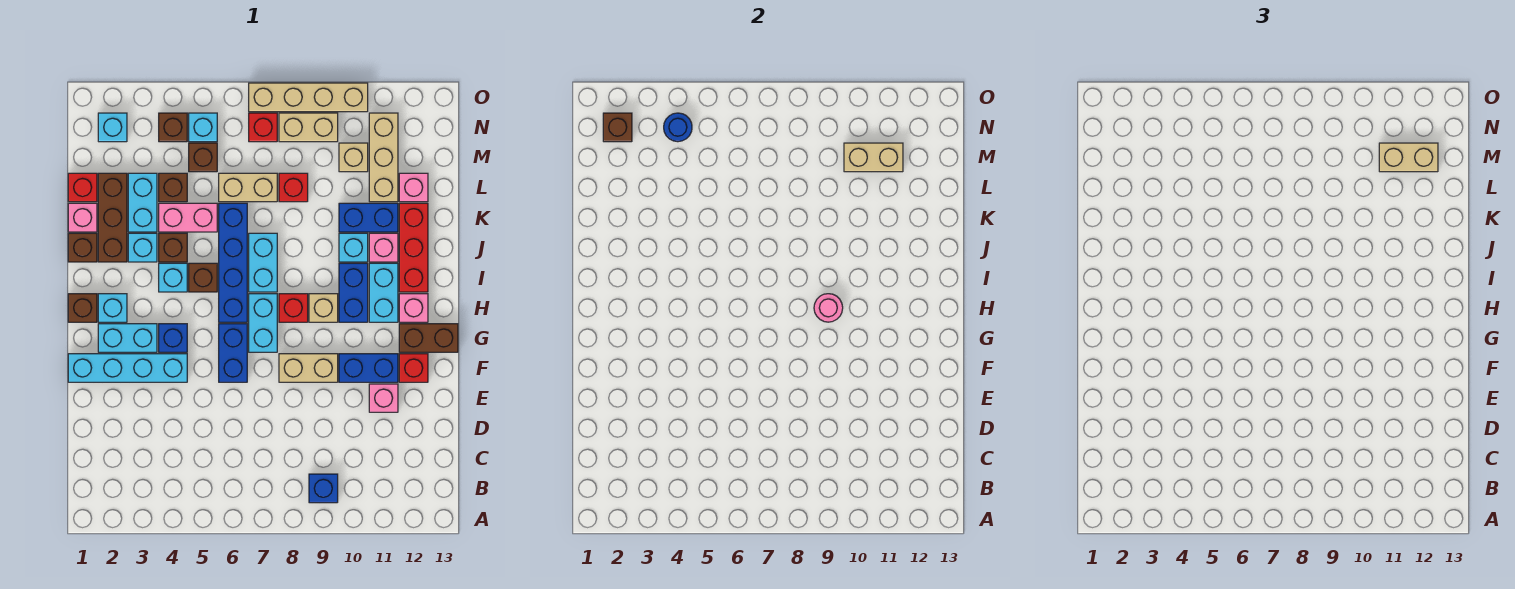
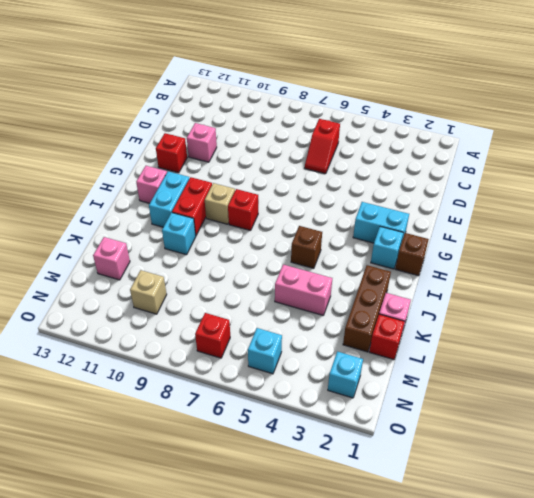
red slope C6:D6 level 1 top C -> none
red brick H10:I10 level 1 -> blue brick H10:I10 level 1
none -> blue brick B9 level 1
none -> cyan brick F1:F4 level 1
none -> blue brick F6:G6 level 1
none -> tan brick F8:F9 level 1

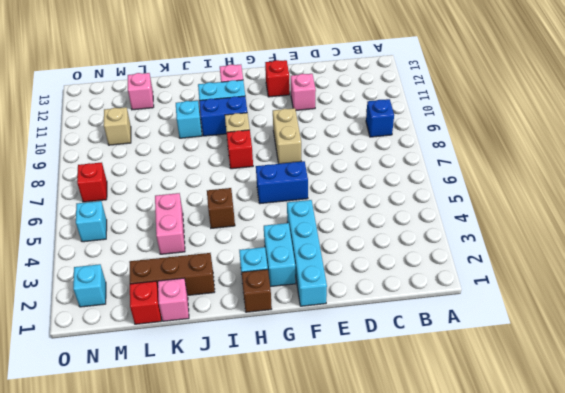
none -> blue brick F10:F11 level 1
none -> blue brick G4 level 1
none -> cyan brick G7:H7 level 1
none -> brown brick G12:G13 level 1

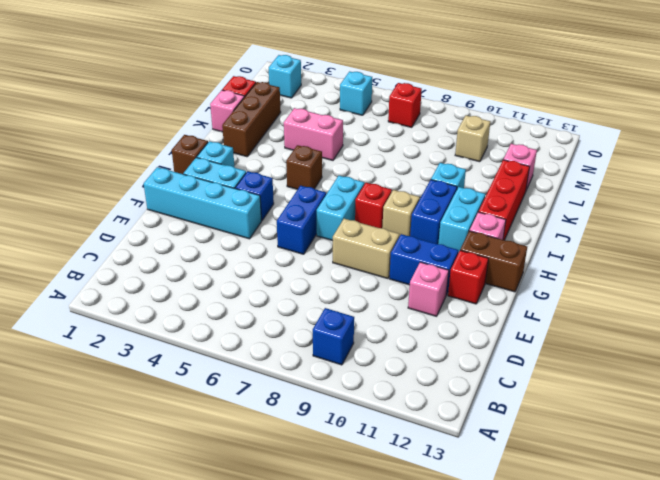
none -> blue brick H6:K6 level 1
none -> cyan brick I4 level 1
none -> cyan brick I7:J7 level 1
none -> brown brick J1 level 1

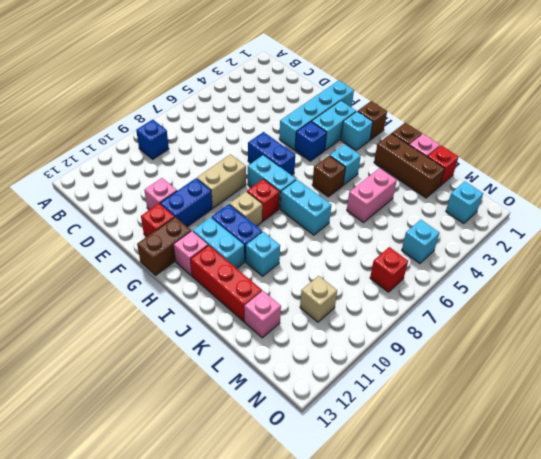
none -> blue brick H6:K6 level 1
none -> cyan brick J3 level 1
none -> brown brick J4 level 1
none -> pink brick J11 level 1

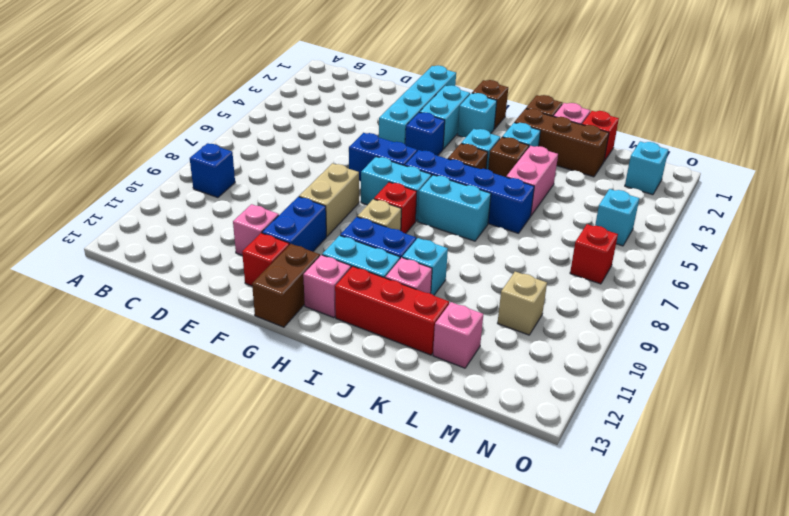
none -> cyan brick K3:L3 level 1
none -> blue brick K10:K11 level 1
none -> brown brick L4 level 1
none -> tan brick L6:L7 level 1

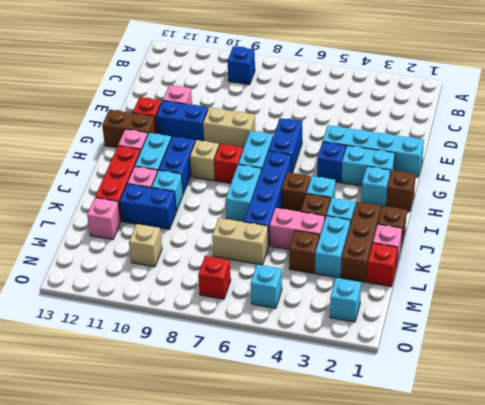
none -> red brick L8 level 1
none -> tan brick L11:N11 level 1
none -> brown brick M5 level 1
none -> brown brick N4 level 1

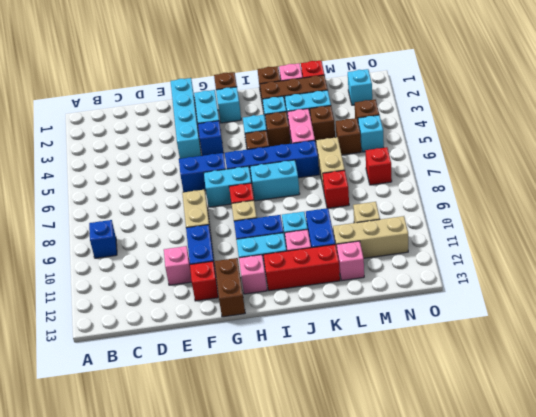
none -> tan brick N8:N9 level 1
none -> tan brick O7:O10 level 1
none -> pink round brick H9 level 2
none -> tan brick M10:M11 level 2

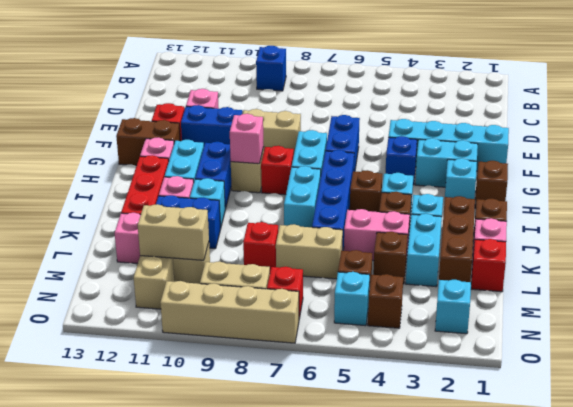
pink brick H9 level 2 -> pink round brick H9 level 2
none -> brown brick N2 level 2
none -> blue round brick N4 level 2
none -> tan brick M11:M12 level 3

